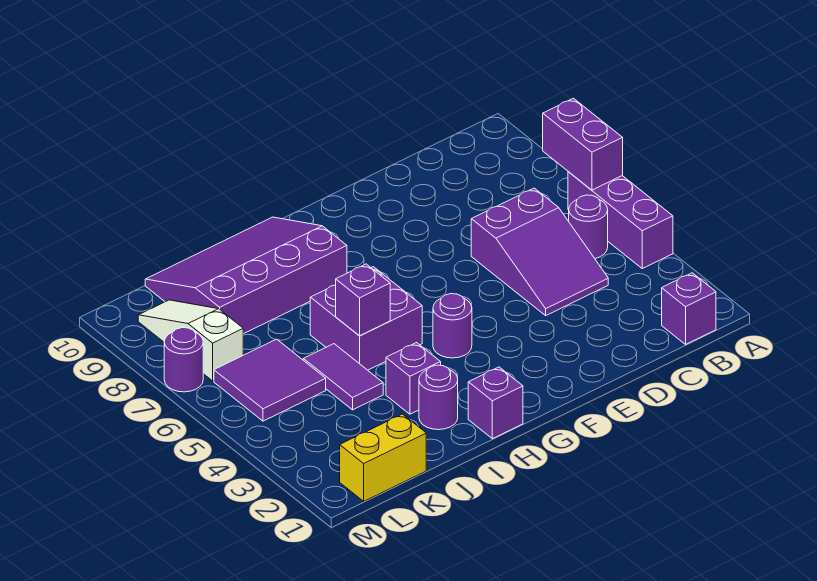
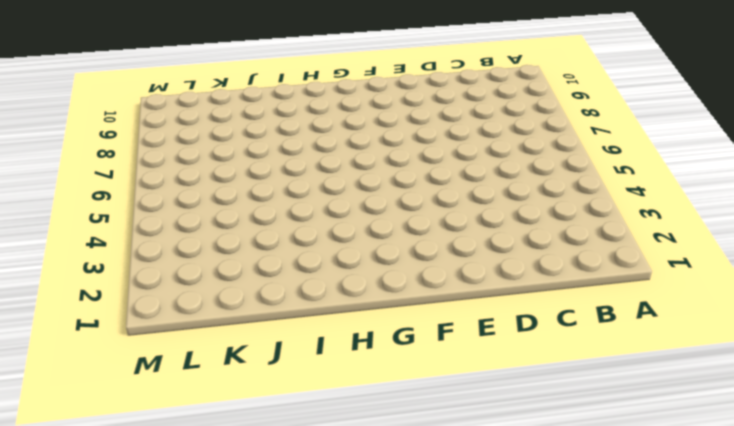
none -> purple brick A4:A6 level 1
none -> purple brick B1 level 1
none -> purple round brick B5 level 1

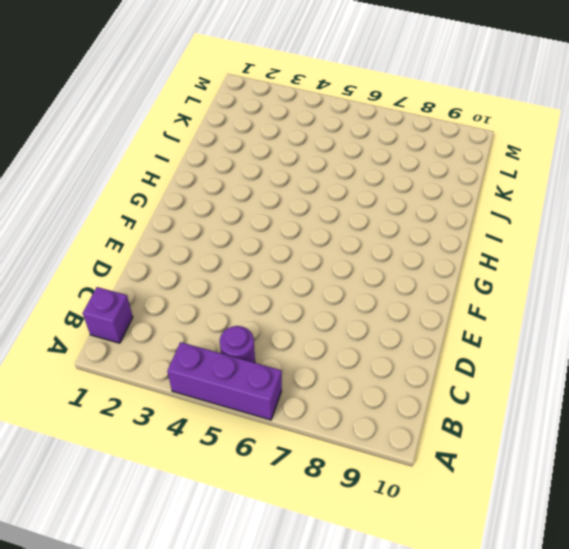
none -> purple slope C4:D6 level 1 top 6
none -> purple round brick G4 level 1
none -> purple brick H1 level 1

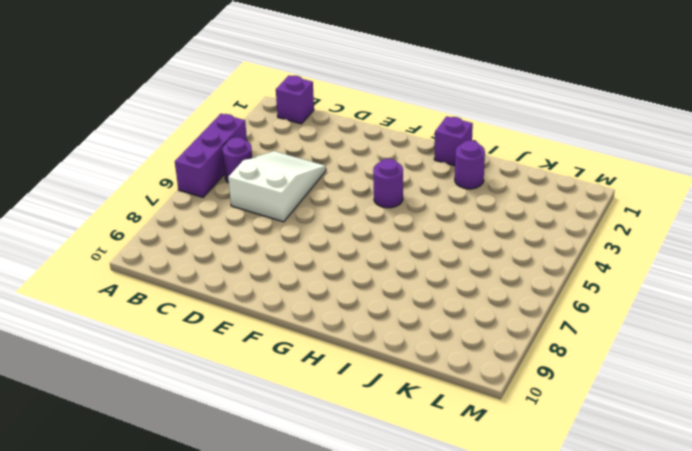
white slope C4:D6 level 1 top 6 -> purple slope C4:D6 level 1 top 6
none -> purple brick H5:I6 level 1
none -> purple slope H8:K10 level 1 top 8
none -> purple brick I3 level 1

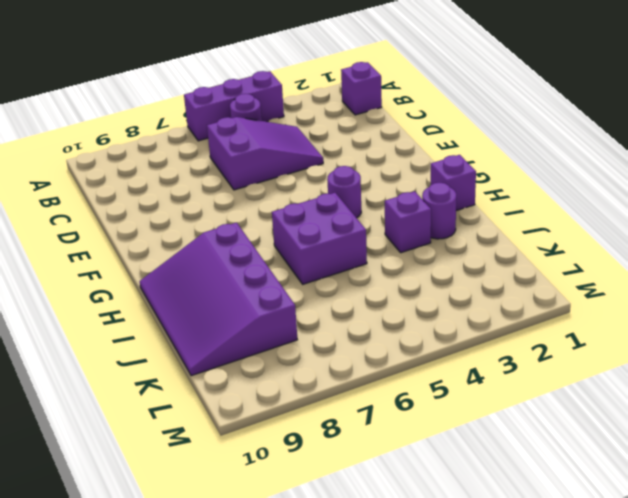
none -> purple tile J4:J5 level 1
none -> yellow brick K1:L1 level 1
none -> purple tile K5:L6 level 1

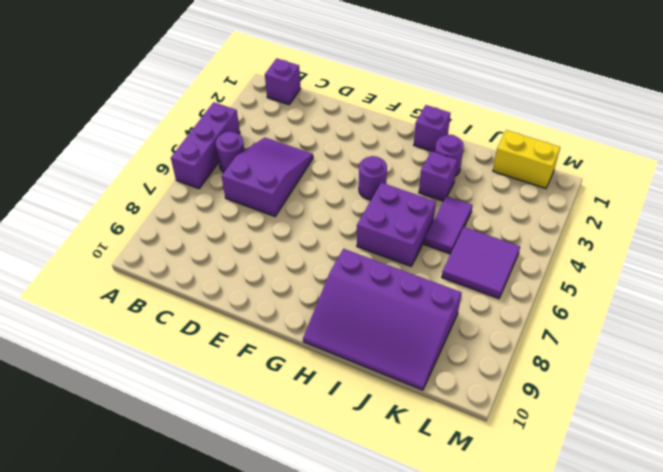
none -> white slope L7:L9 level 1 top 7
none -> purple round brick M7 level 1
none -> purple brick A6:A7 level 2

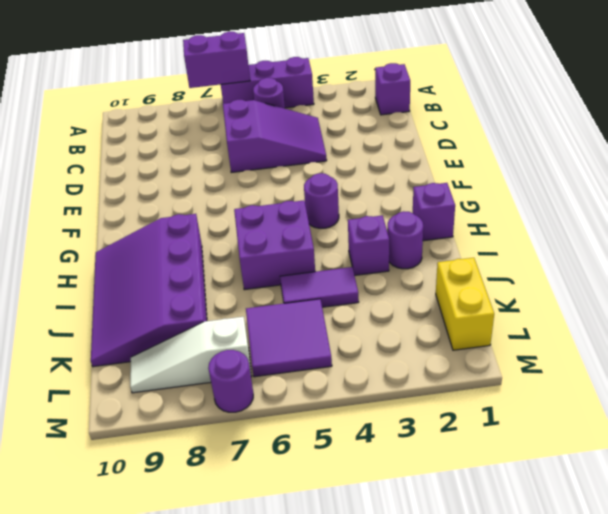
none -> purple brick I5 level 2

